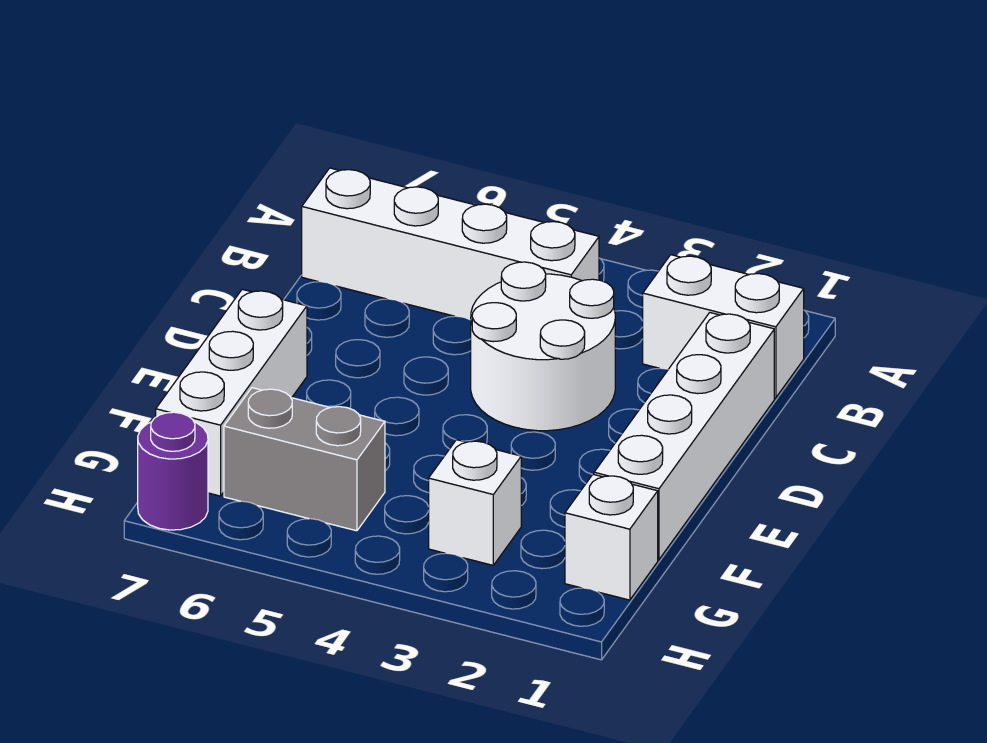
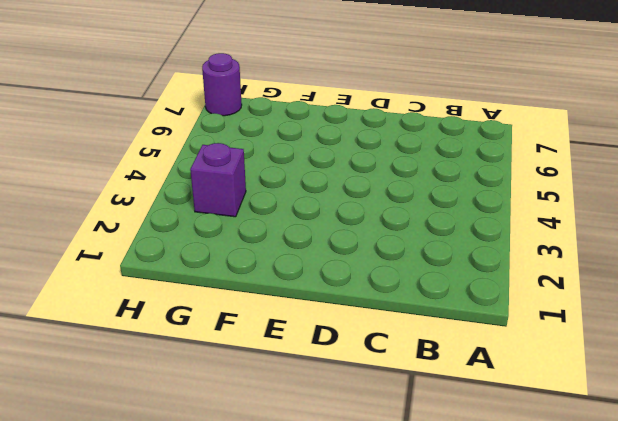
purple brick G3 level 1 -> white brick G3 level 1
none -> white brick B1:B2 level 1
none -> white brick B4:B7 level 1

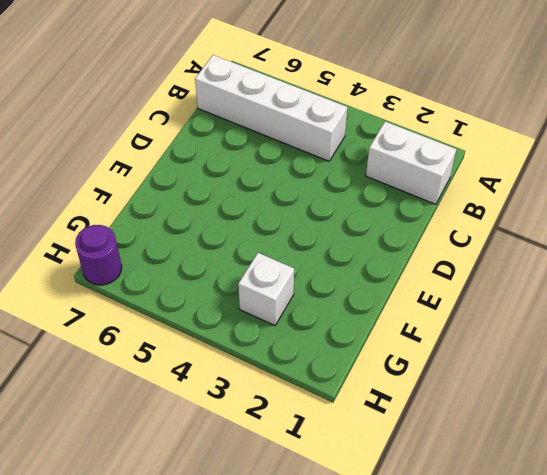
none -> white brick C1:F1 level 1
none -> white round brick C3:D4 level 1

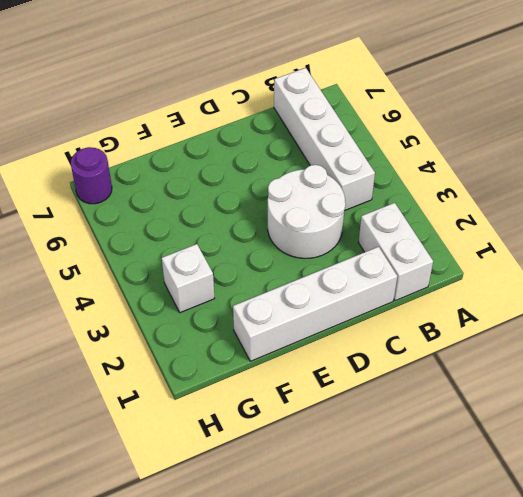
none -> white brick E7:G7 level 1
none -> white brick G1 level 1

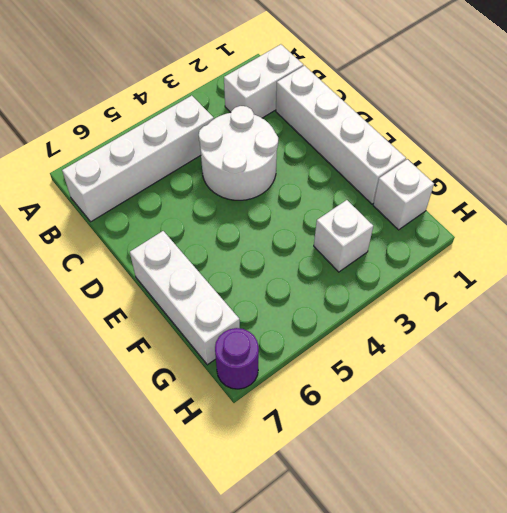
none -> grey brick G5:G6 level 1

